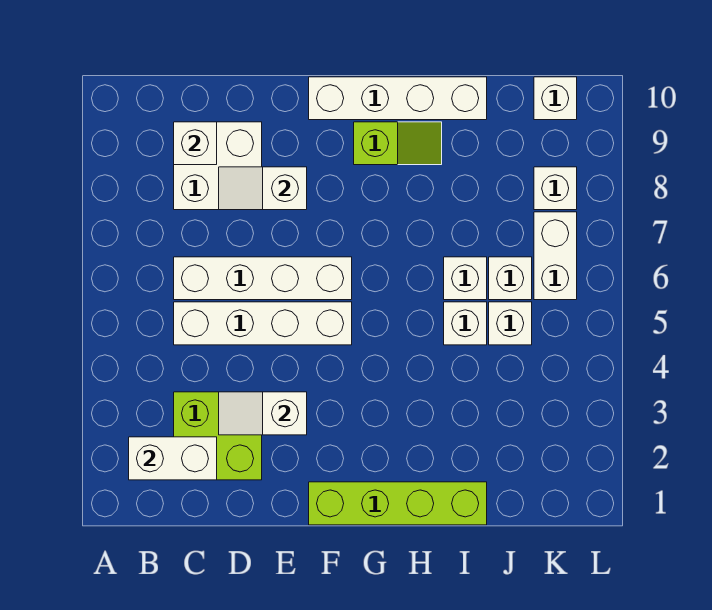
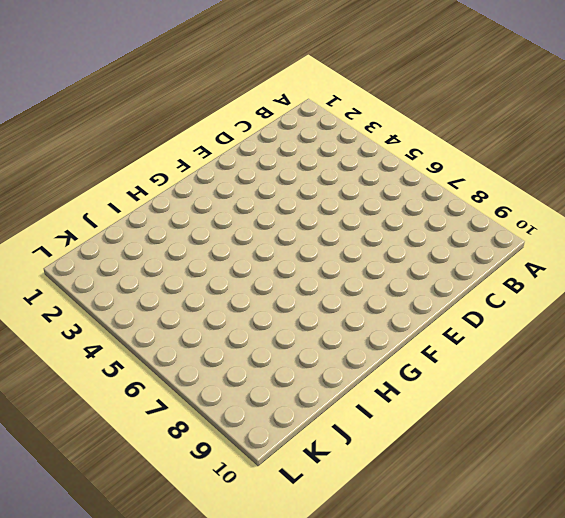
none -> lime brick C2:D3 level 1
none -> white brick C5:F5 level 1
none -> white brick C6:F6 level 1

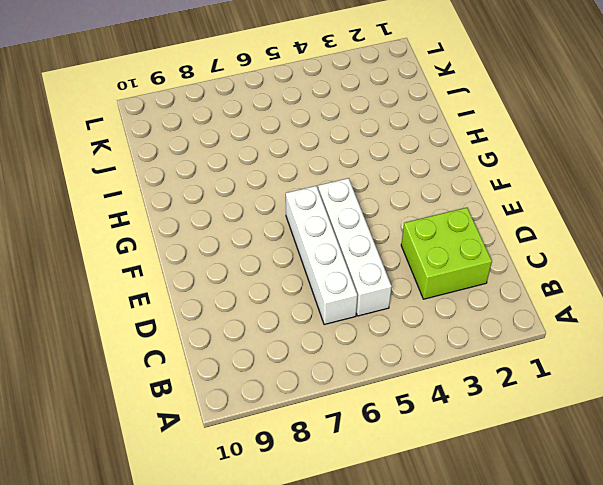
none -> white brick C8:D9 level 1
none -> lime brick F1:I1 level 1
none -> white brick F10:I10 level 1

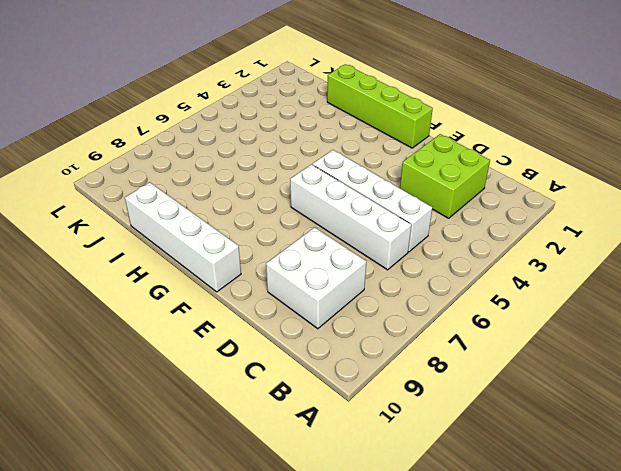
none -> lime slope G9:H9 level 1 top G
none -> white brick I5 level 1
none -> white brick I6 level 1

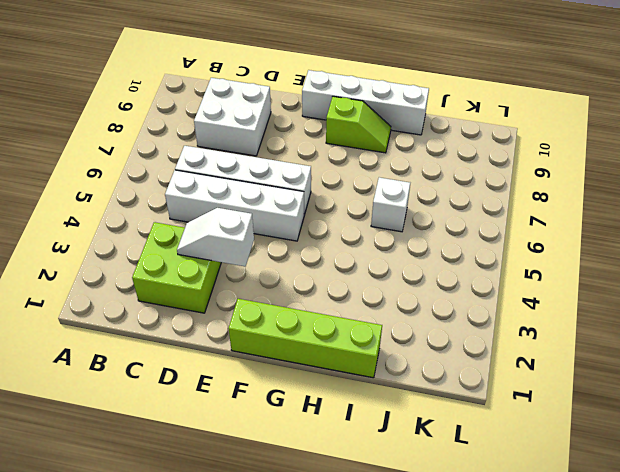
none -> white brick I5 level 1
none -> white brick J5 level 1
none -> white brick J6 level 1

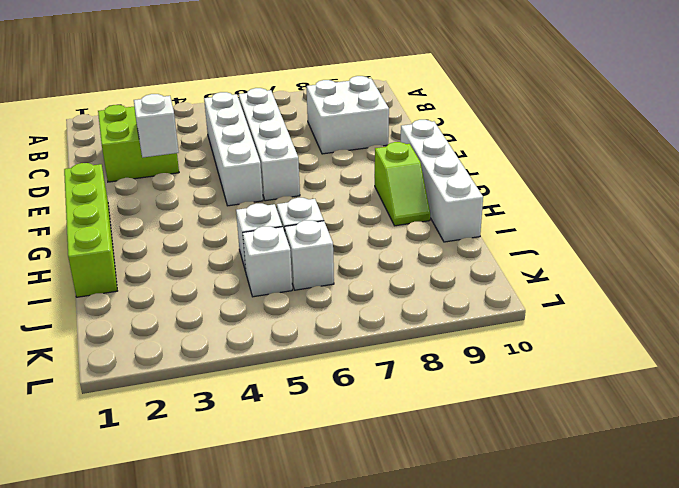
none -> white brick K6:K7 level 1
none -> white brick K8 level 1
none -> white brick K10 level 1

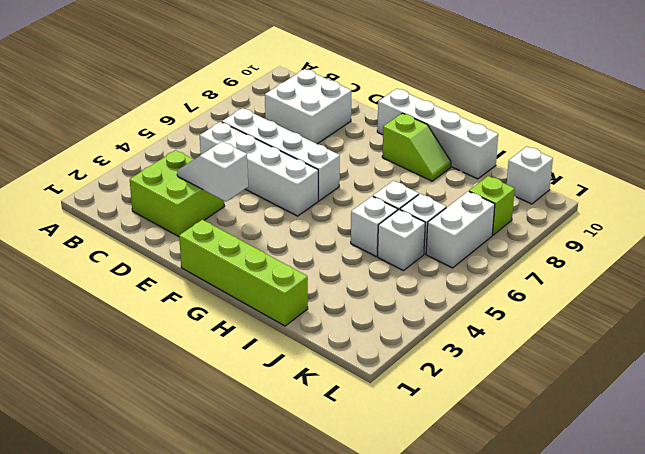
lime brick K8 level 1 -> white brick K8 level 1
none -> white brick B2:C2 level 2
none -> white brick C9 level 2
none -> white slope D8:E8 level 2 top E

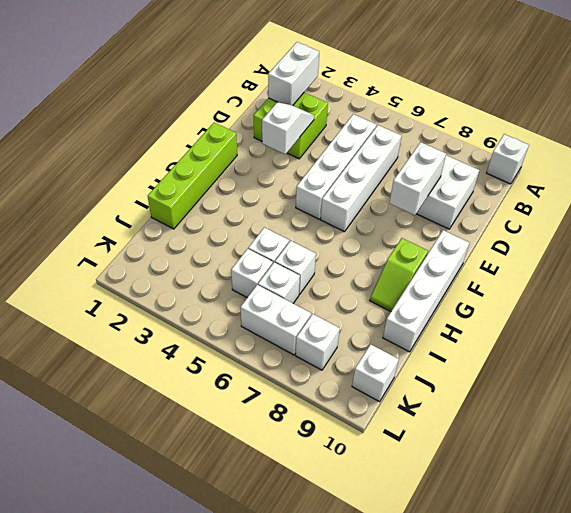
white brick A10 level 1 -> white brick C9 level 2
white brick D8:E8 level 2 -> white slope D8:E8 level 2 top E

